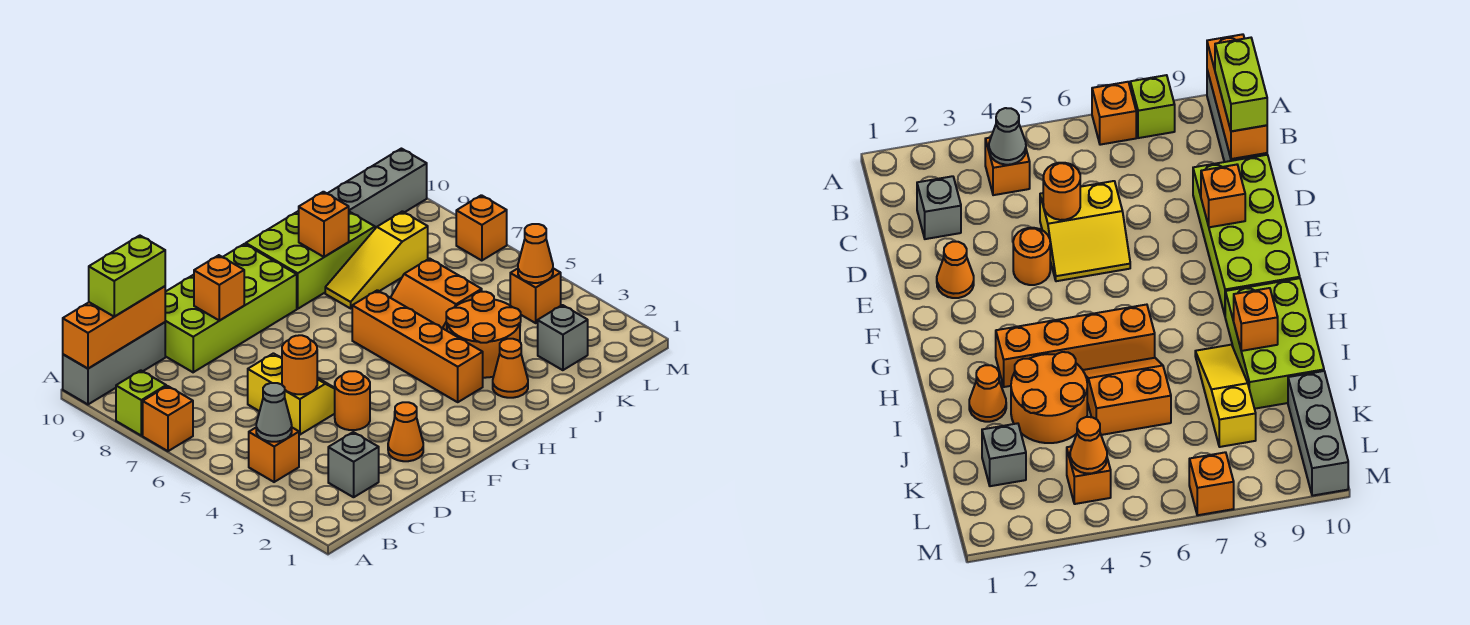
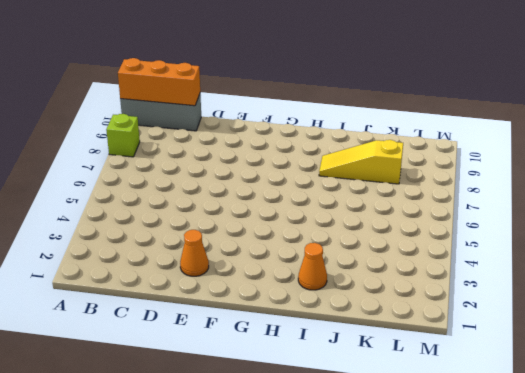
none -> orange brick A7 level 1
none -> orange brick B4 level 1
none -> grey brick C2 level 1

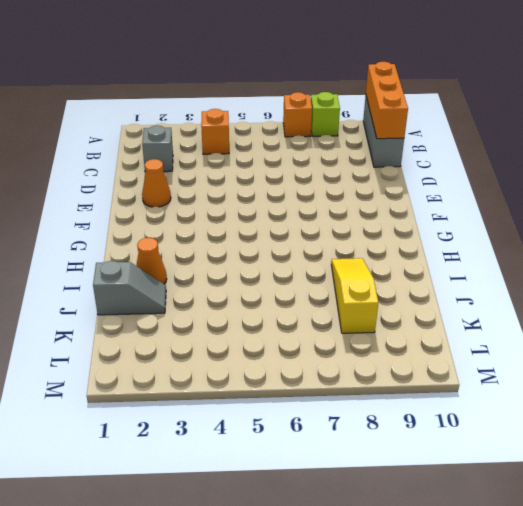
grey slope J1:J2 level 1 top 1 -> none
none -> yellow slope D5:E6 level 1 top D
none -> lime brick D9:G10 level 1
none -> orange round brick E4 level 1

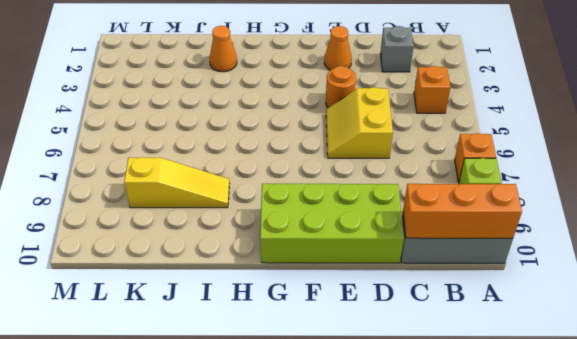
none -> orange brick H3:H6 level 1
none -> lime brick H9:J10 level 1
none -> orange round brick I3:J4 level 1

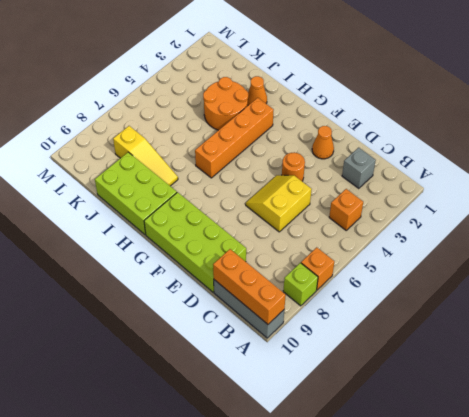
none -> orange slope I5:J6 level 1 top J
none -> grey brick K2 level 1
none -> grey brick K10:M10 level 1

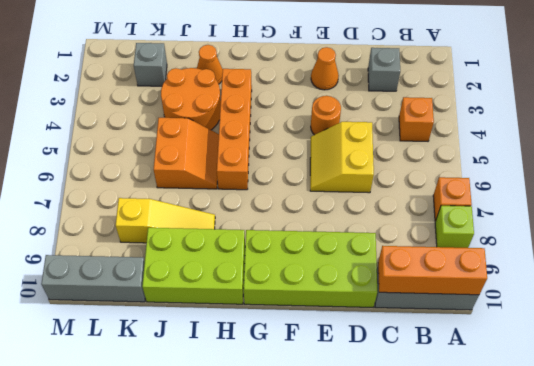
none -> orange brick L4 level 1
none -> orange brick M7 level 1
none -> grey cone B4 level 2

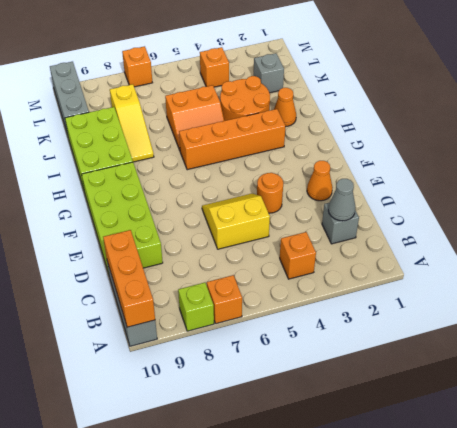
grey cone C2 level 2 -> grey cone B4 level 2
none -> orange round brick D5 level 2
none -> orange brick E9 level 2
none -> orange brick I9 level 2

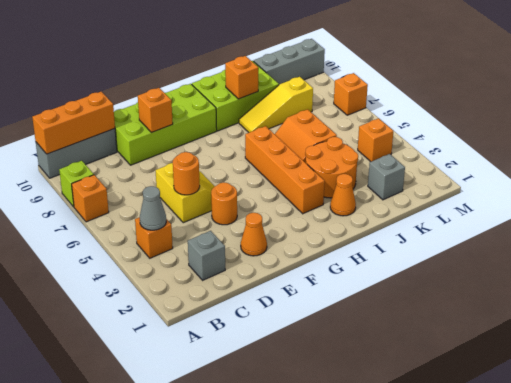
none -> orange cone L4 level 2
none -> lime brick B10:C10 level 3

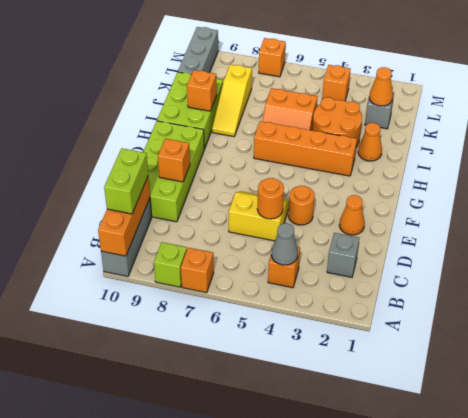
orange cone K2 level 2 -> orange cone L4 level 2

